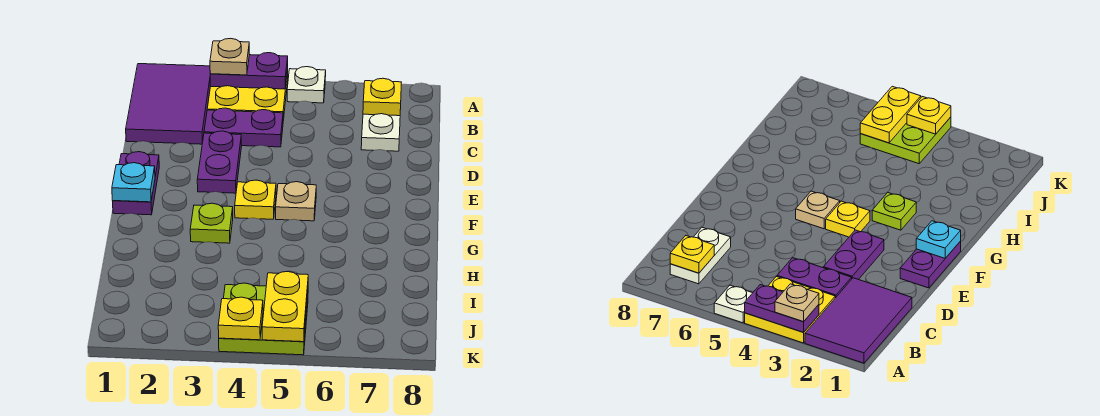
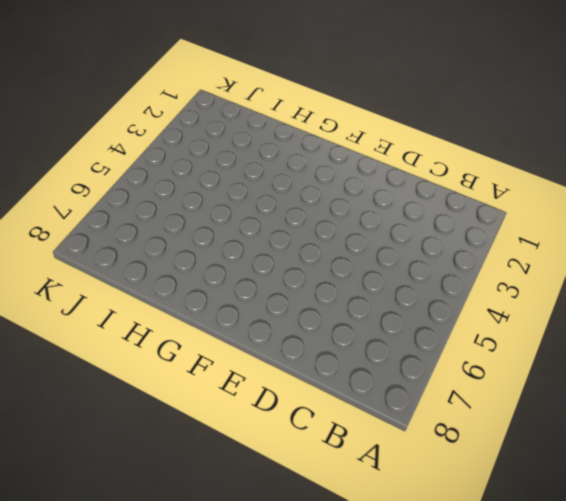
none -> purple tile A1:C2 level 1
none -> yellow plate A3:B4 level 1
none -> white plate A5 level 1

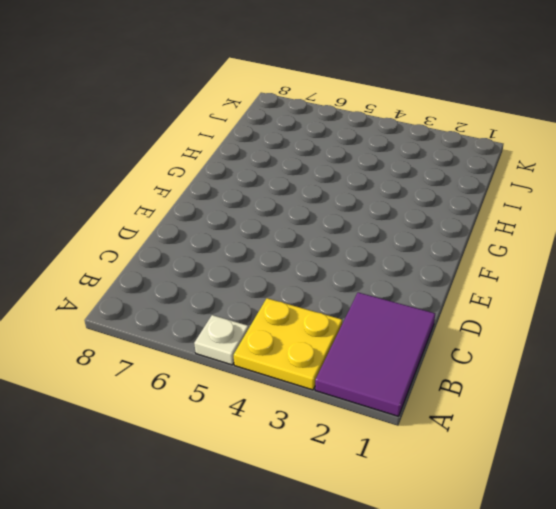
none -> white plate B7:C7 level 1
none -> purple plate C3:C4 level 1
none -> purple plate D3:E3 level 1

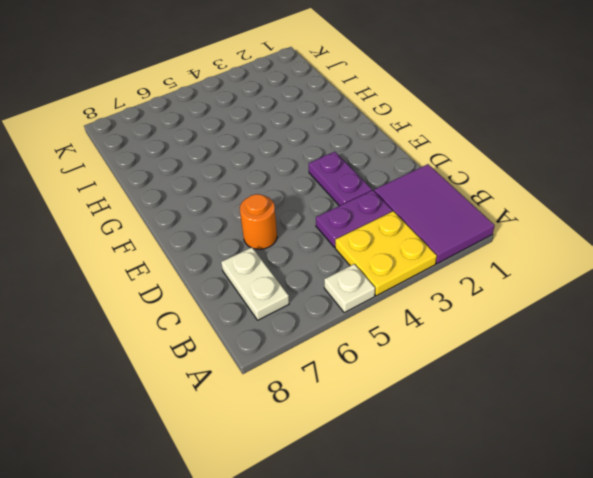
orange round brick D6 level 1 -> none
none -> purple plate E1:F1 level 1
none -> yellow plate F4 level 1
none -> tan plate F5 level 1

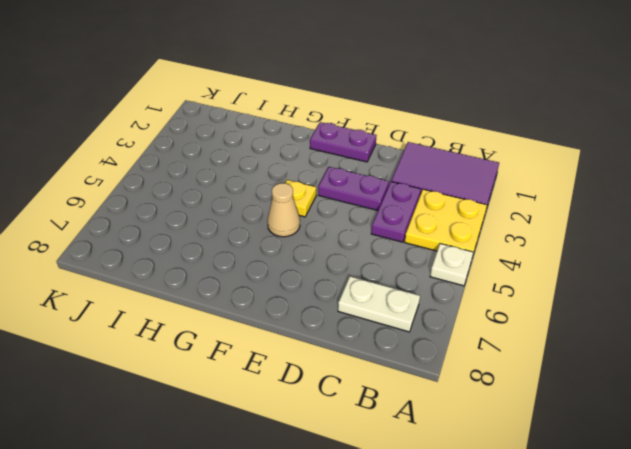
tan cone F5 level 1 -> tan plate F5 level 1
none -> lime plate G3 level 1
none -> lime plate J4:K5 level 1
none -> purple plate A3:A4 level 2

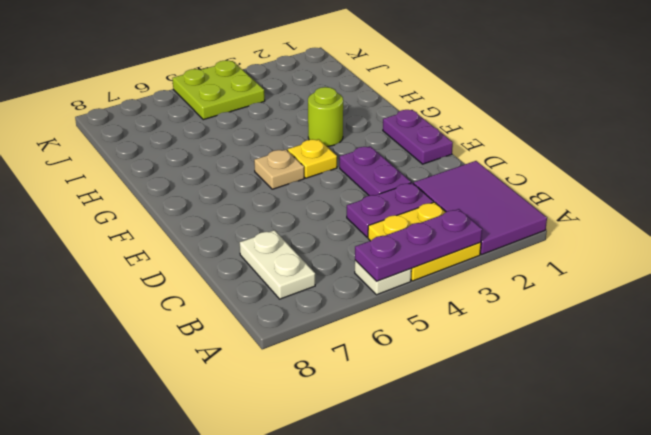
purple plate A3:A5 level 2 -> purple plate A3:A4 level 2
lime round brick G3 level 1 -> lime plate G3 level 1
none -> yellow plate B7 level 2
none -> cyan plate F1 level 2
none -> yellow plate J5:K5 level 2

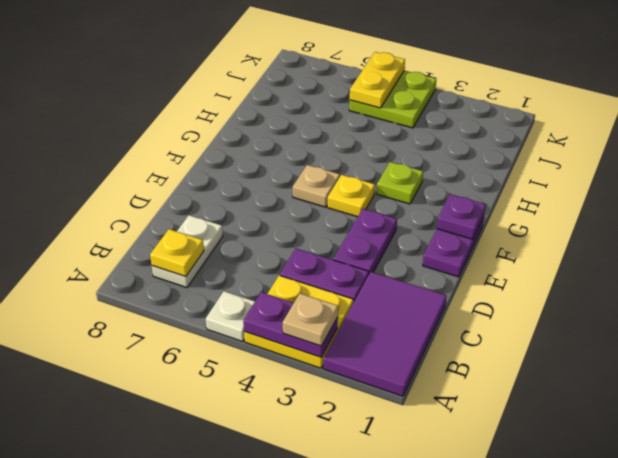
purple plate F1 level 2 -> cyan plate F1 level 2
none -> yellow plate K4 level 2

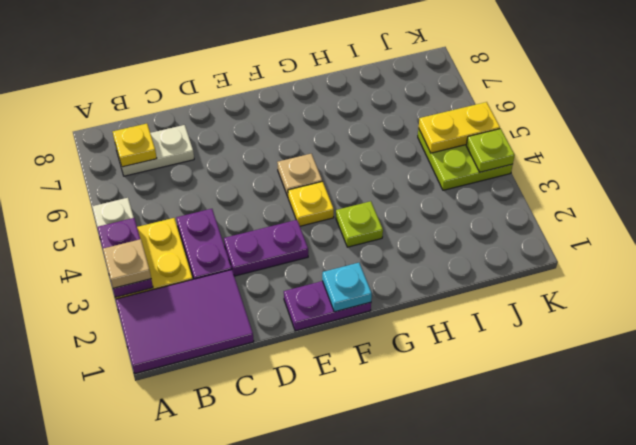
lime plate K4 level 2 -> yellow plate K4 level 2

